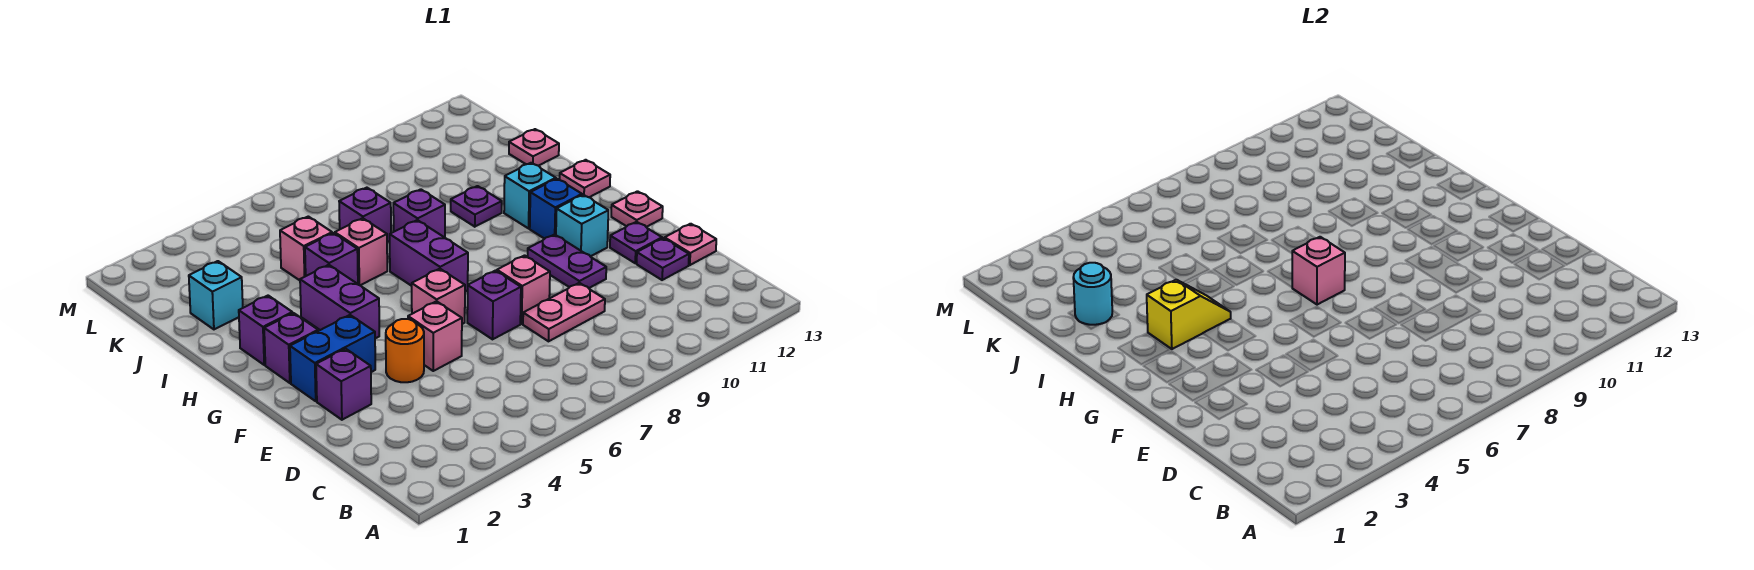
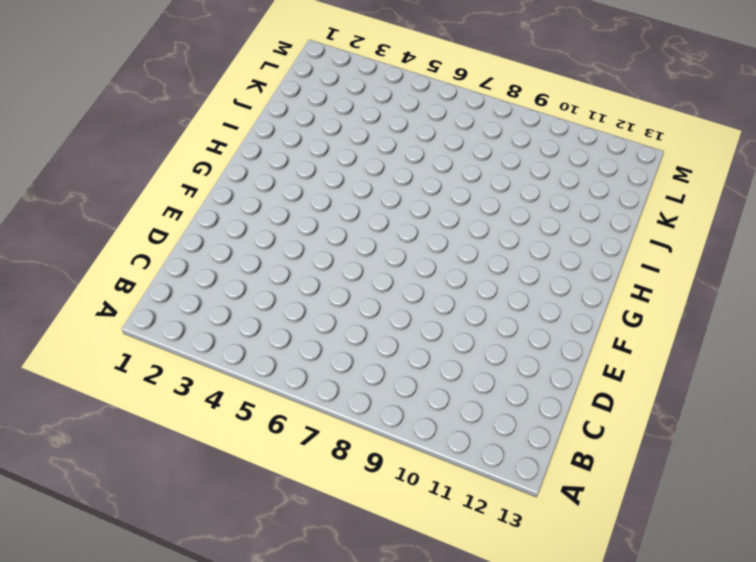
none -> pink plate D8:D9 level 1
none -> purple plate D12 level 1
none -> pink plate D13 level 1
none -> purple brick E2 level 1

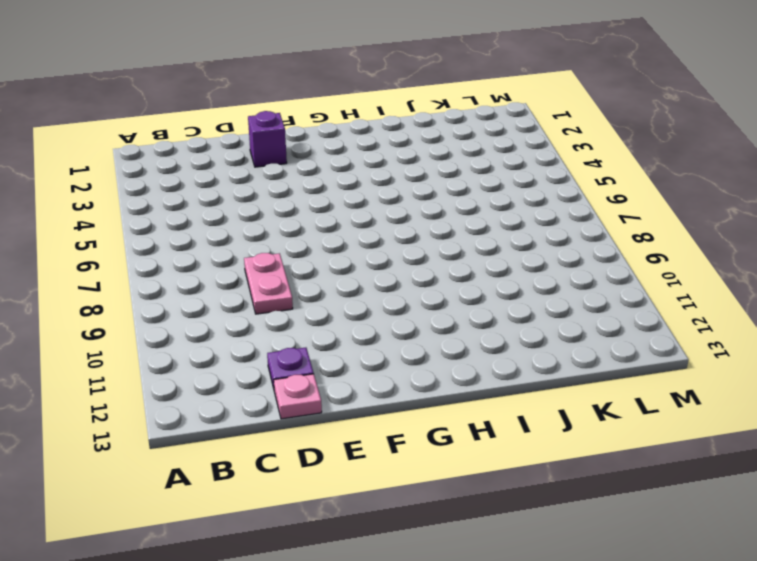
none -> orange round brick E4 level 1
none -> pink brick E5 level 1
none -> purple brick E7 level 1
none -> pink brick E8 level 1

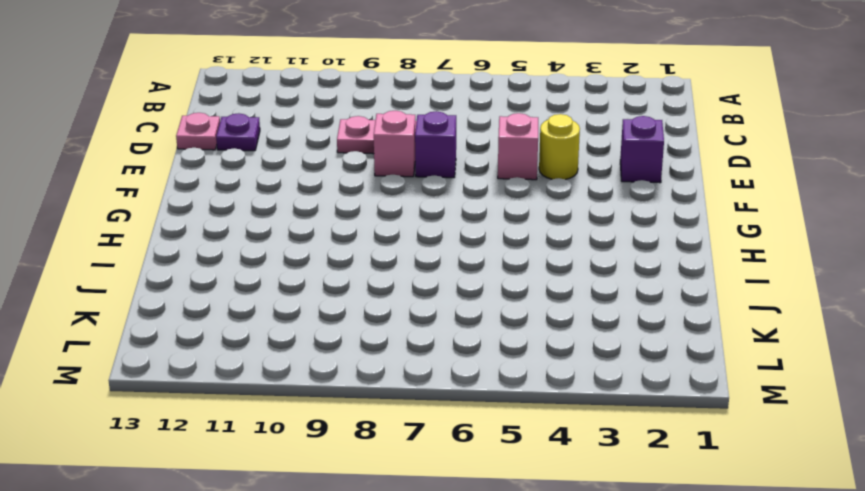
yellow round brick E4 level 1 -> orange round brick E4 level 1
none -> purple plate E10:F10 level 1
none -> purple plate E12 level 1
none -> blue brick F2:F3 level 1
none -> pink brick F6 level 1

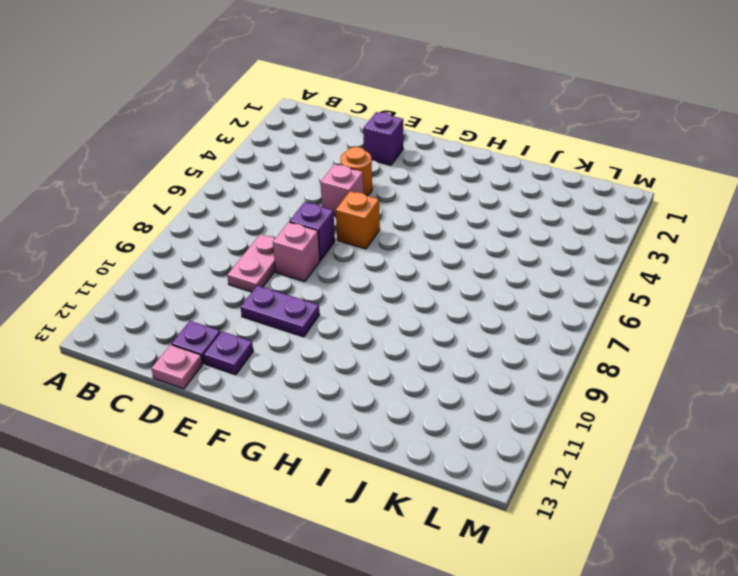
orange brick F6 level 1 -> pink brick F6 level 1
none -> blue brick F2:F3 level 1
none -> cyan brick F11 level 1
none -> pink plate F13 level 1
none -> purple brick G2 level 1

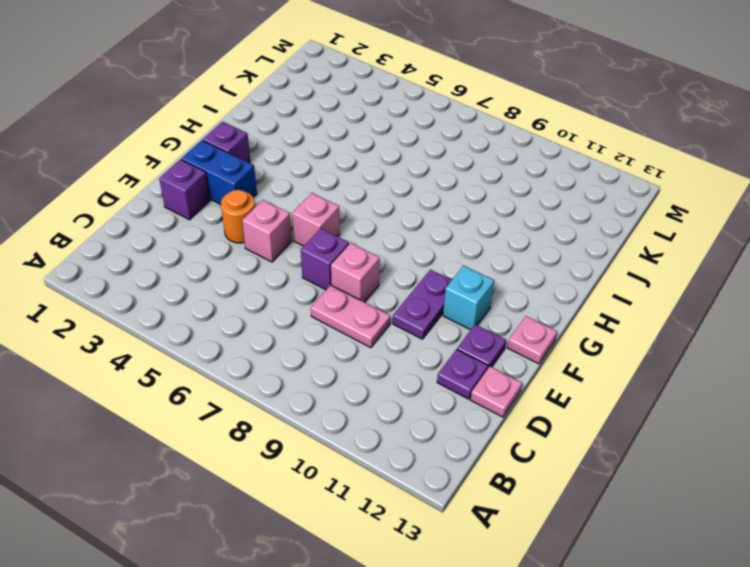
none -> purple brick G4:H4 level 1
none -> purple brick G7:H7 level 1
none -> blue brick G11 level 1
none -> purple brick H2 level 1

